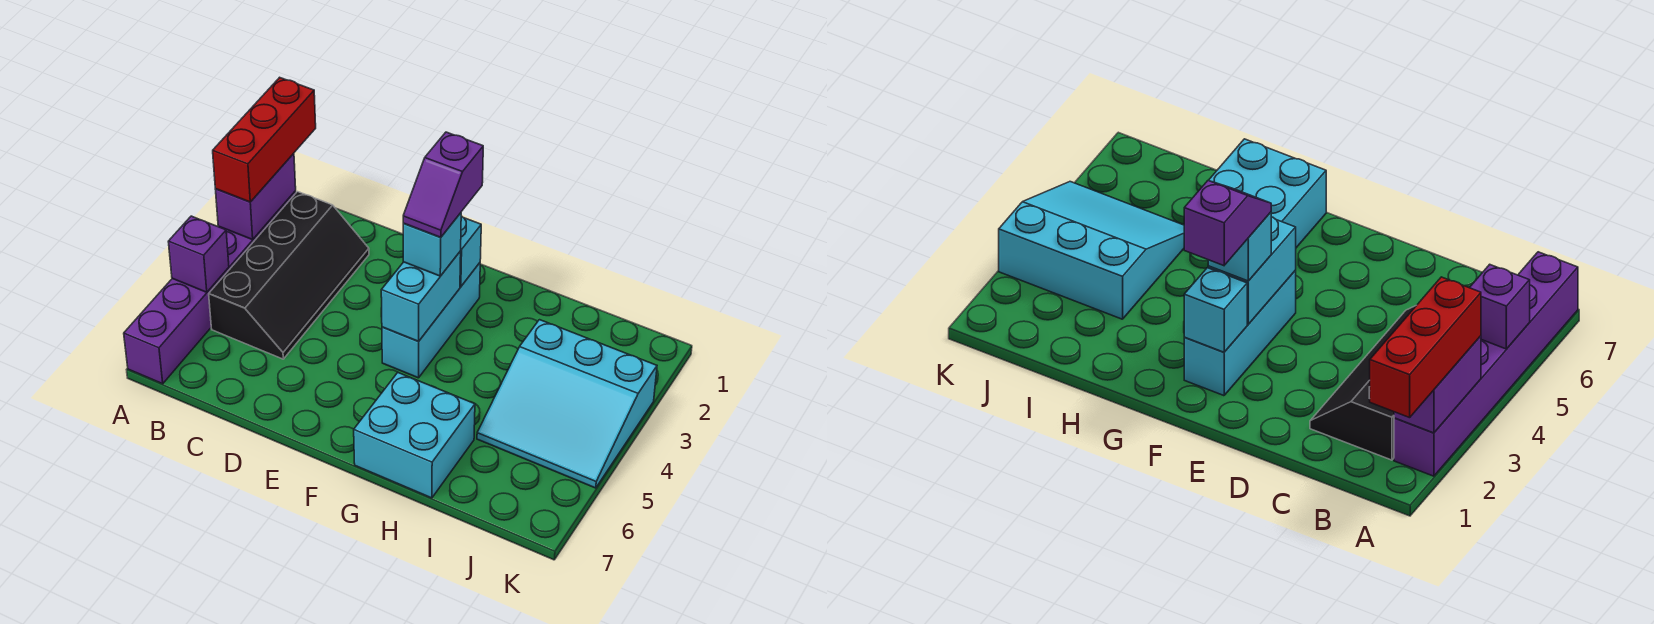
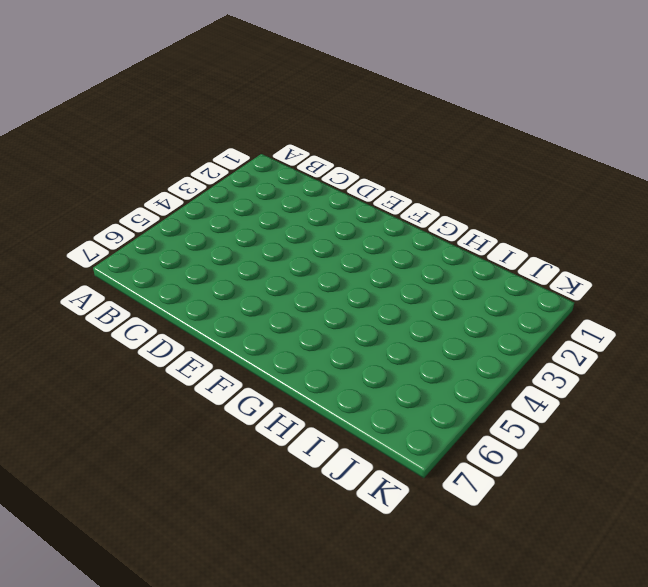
none -> purple brick A2:A7 level 1
none -> black slope B2:C5 level 1 top B
none -> cyan brick F2:F4 level 1

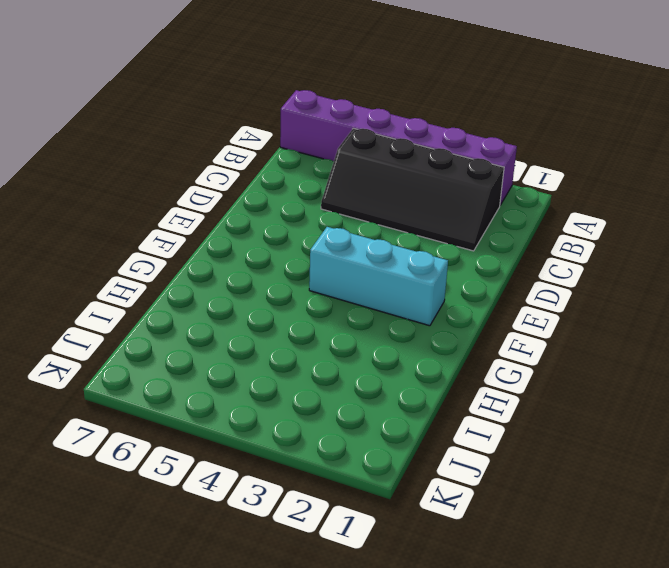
none -> cyan brick G6:H7 level 1
none -> cyan slope I3:K5 level 1 top 3
none -> purple brick A2:A3 level 2

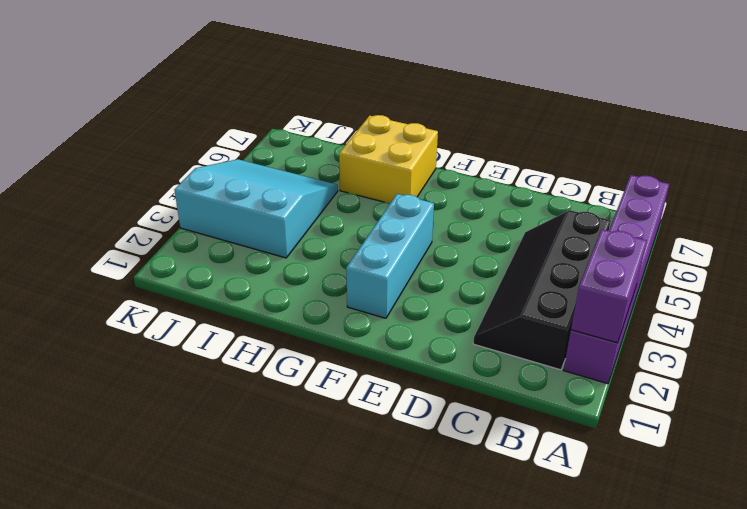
yellow brick G6:H7 level 1 -> cyan brick G6:H7 level 1
none -> purple brick A5 level 2
none -> cyan brick F2 level 2
none -> cyan brick F3:F4 level 2

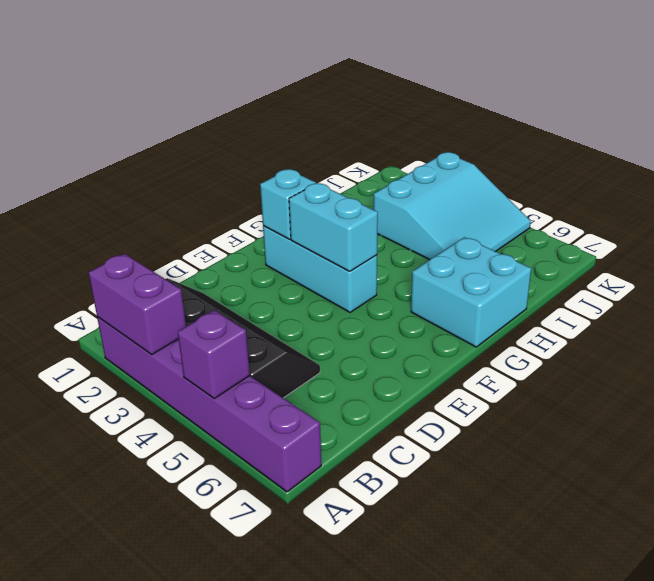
none -> red brick A1:A3 level 3
none -> cyan brick F3 level 3
none -> purple slope F2:F3 level 4 top 2

